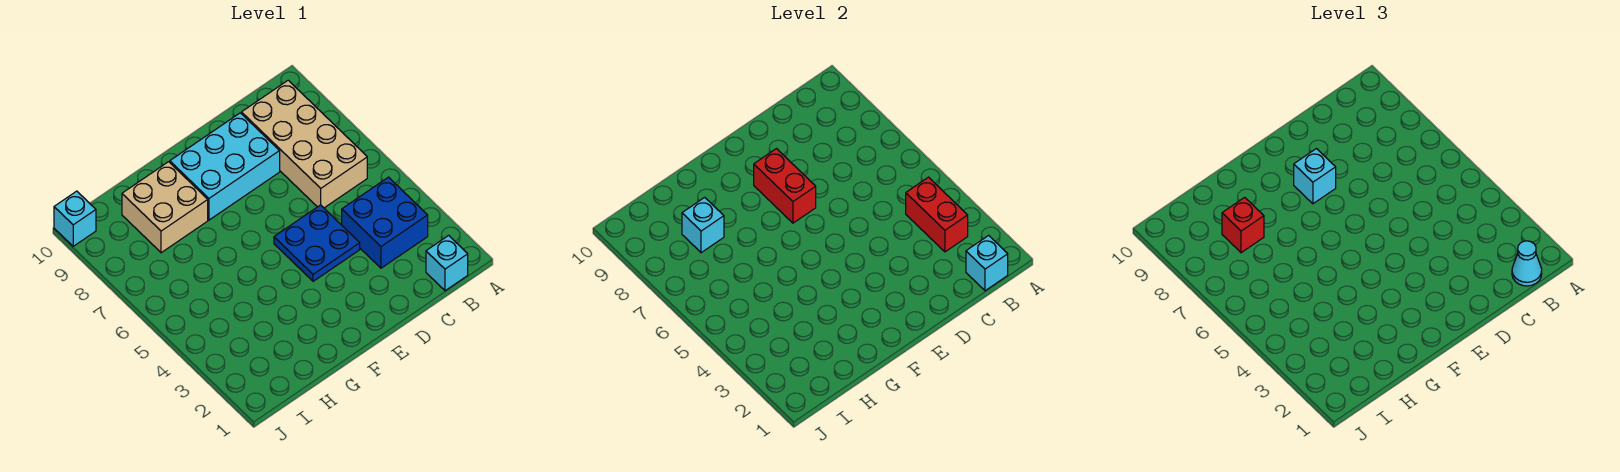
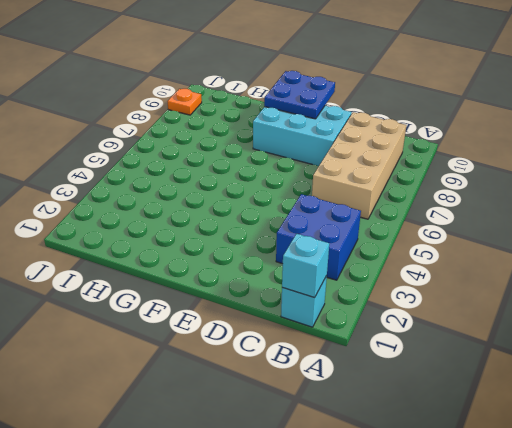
blue plate E9:F10 level 2 -> blue plate D4:E5 level 1
orange plate J9 level 1 -> none
none -> tan brick G8:H9 level 1
none -> cyan brick J10 level 1
none -> red brick B3:B4 level 2

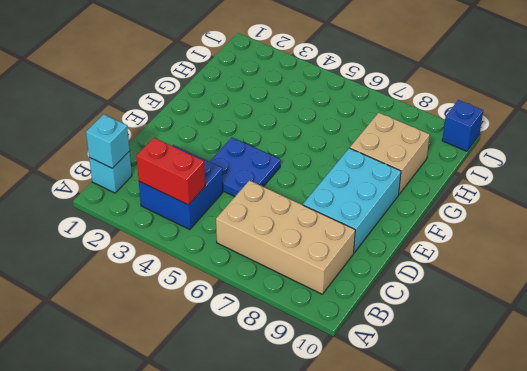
blue brick J10 level 1 -> cyan brick J10 level 1
none -> red brick E7:E8 level 2
none -> cyan brick H8 level 2
none -> cyan cone B1 level 3

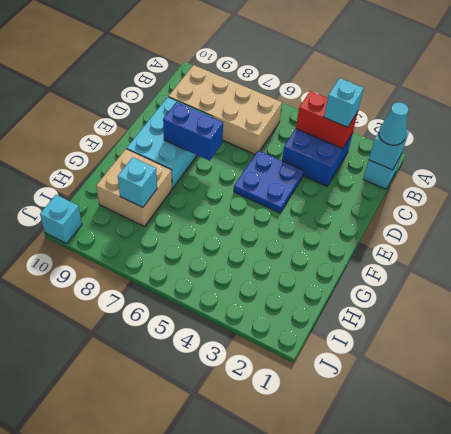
cyan brick B3 level 3 -> cyan brick E8 level 3
blue brick E7:E8 level 2 -> red brick E7:E8 level 2
none -> red brick H8 level 3

